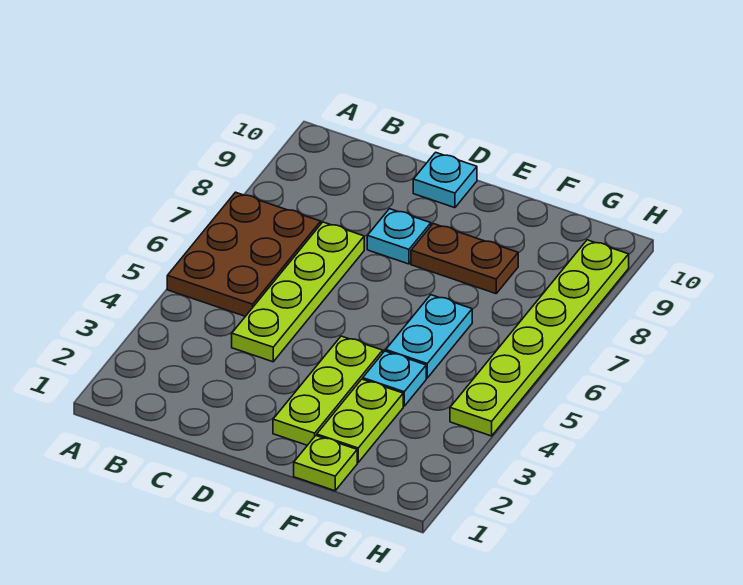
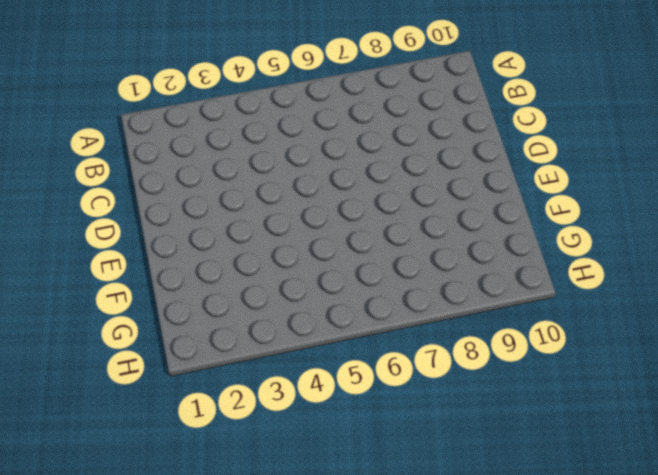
none -> brown plate A5:B7 level 1
none -> lime plate C4:C7 level 1

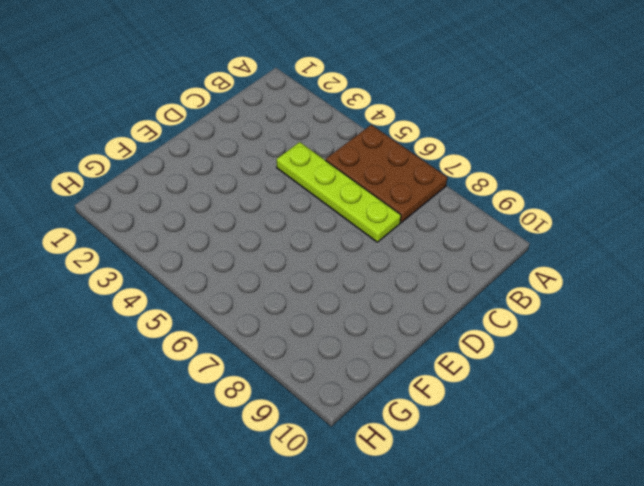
none -> cyan plate D8 level 1
none -> cyan plate D10 level 1

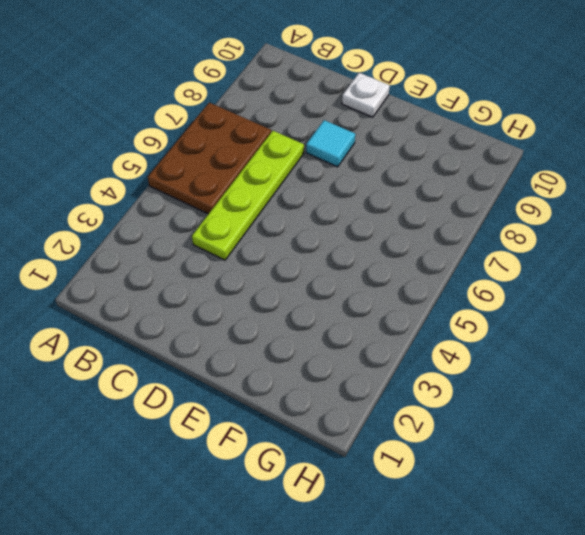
cyan tile D8 level 1 -> cyan plate D8 level 1
white plate D10 level 1 -> cyan plate D10 level 1
none -> lime plate E2:E4 level 1
none -> brown plate E8:F8 level 1

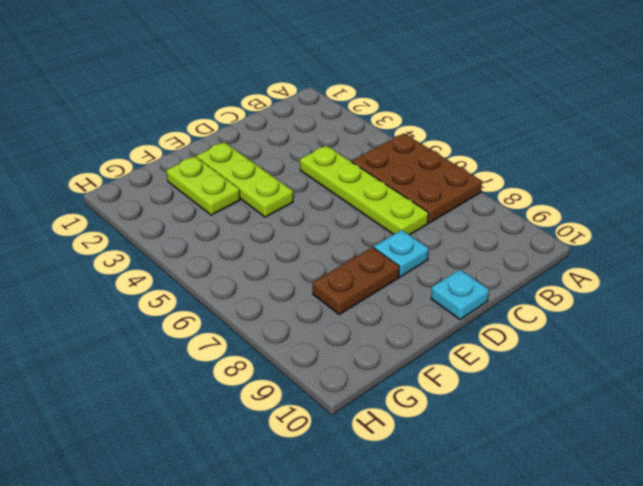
none -> lime plate F1 level 1
none -> cyan plate F4 level 1

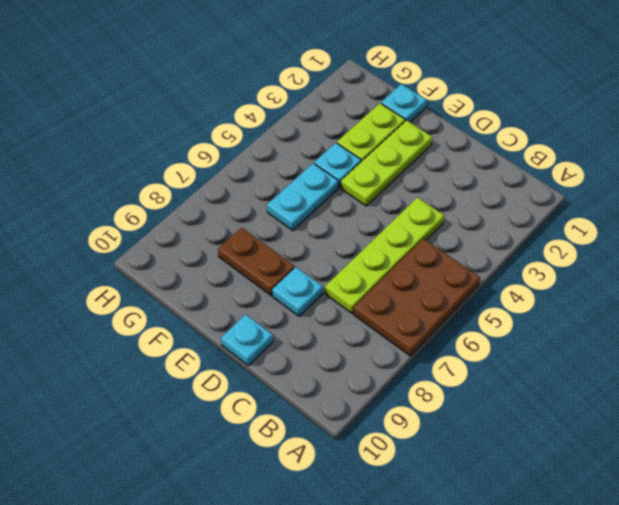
cyan plate F1 level 1 -> lime plate F1 level 1
none -> lime plate H4:H9 level 1

